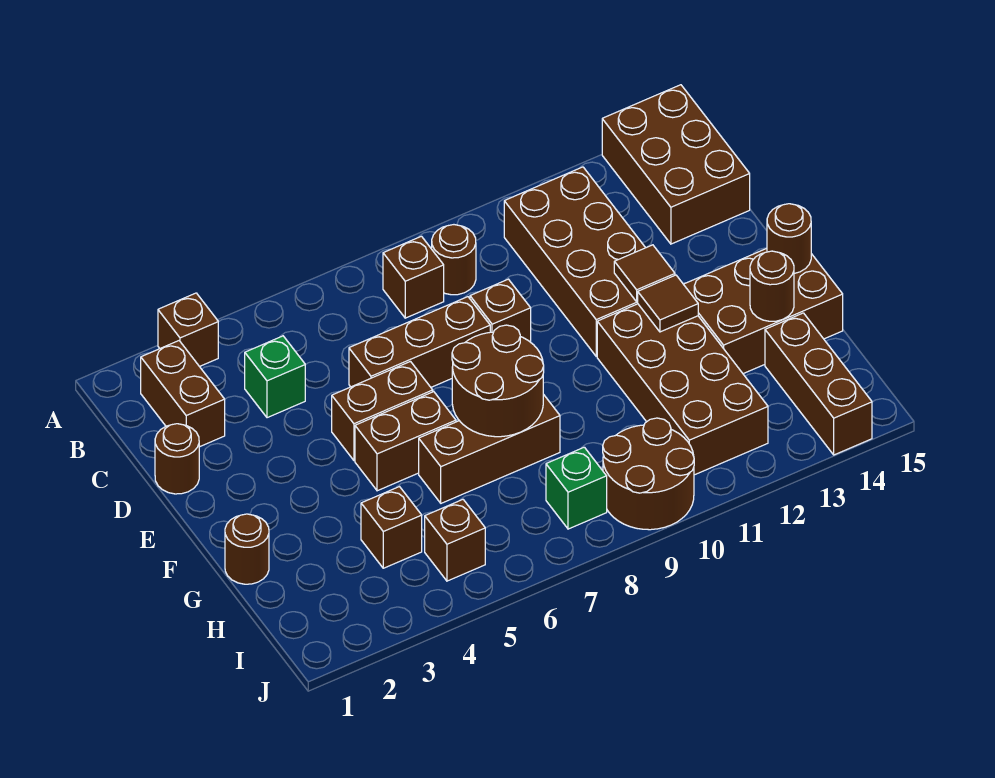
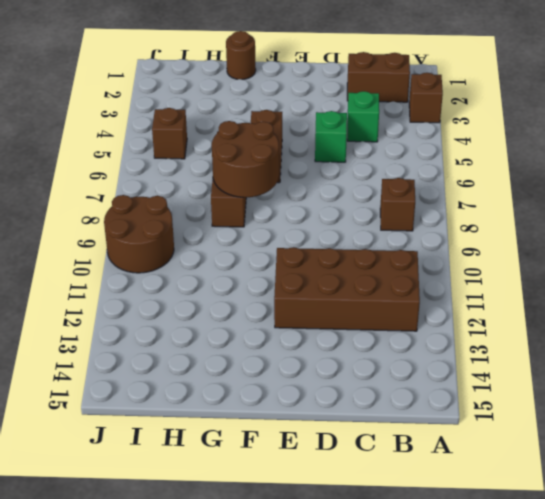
green brick D5 level 1 -> green brick I8 level 1
none -> brown brick A14:C15 level 1
none -> brown round brick B9 level 1
none -> brown round brick D1 level 1

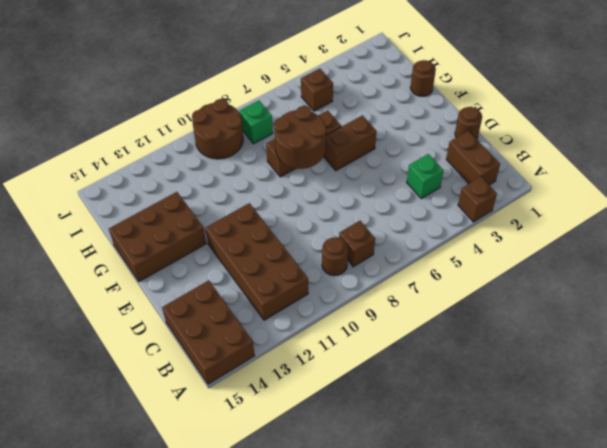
none -> brown brick D6:D8 level 1
none -> brown brick D9 level 1
none -> brown brick E5:E6 level 1

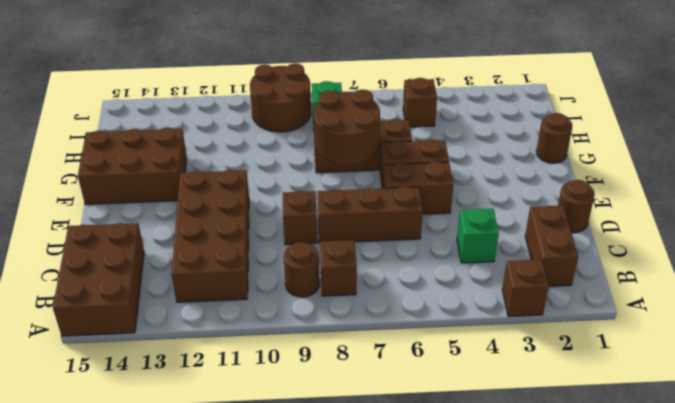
none -> brown brick F11:I12 level 1
none -> brown brick H4 level 1
none -> brown brick H14:J14 level 1

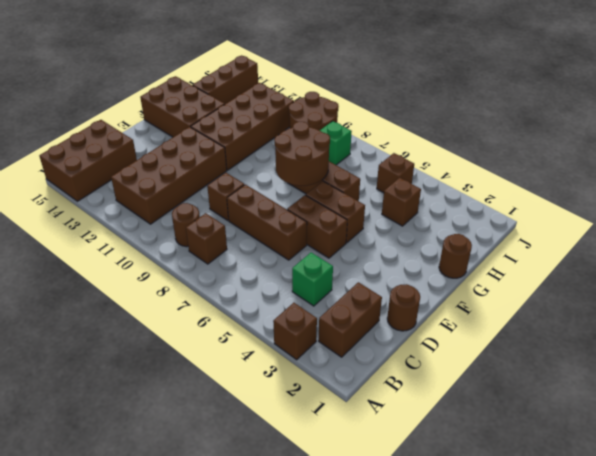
none -> brown tile E12 level 2
none -> brown tile F12 level 2
none -> brown round brick F15 level 2

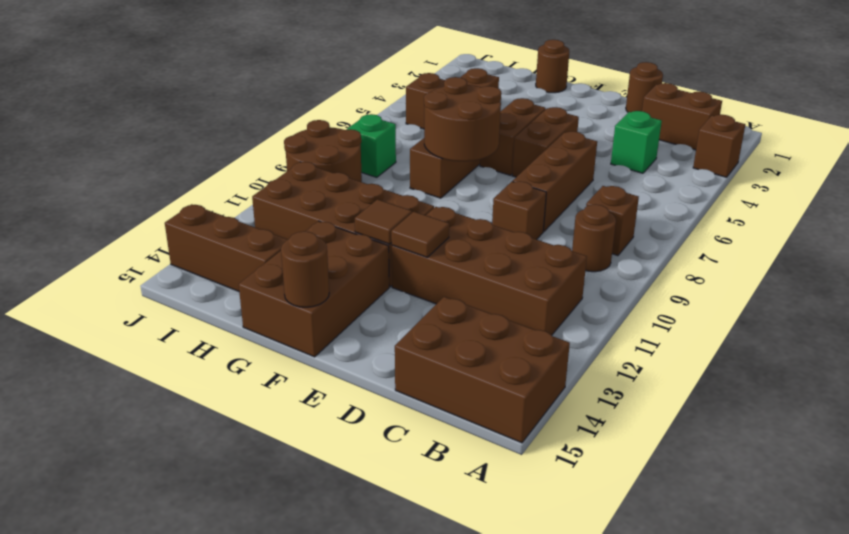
none -> brown round brick G14 level 2

